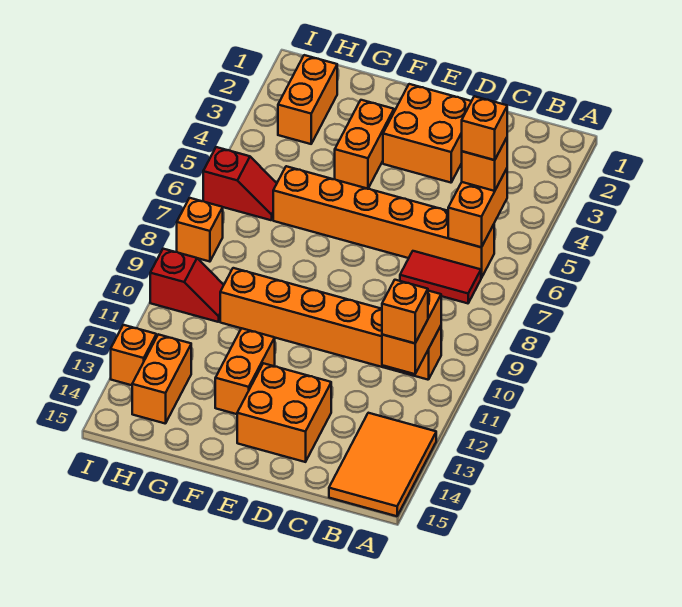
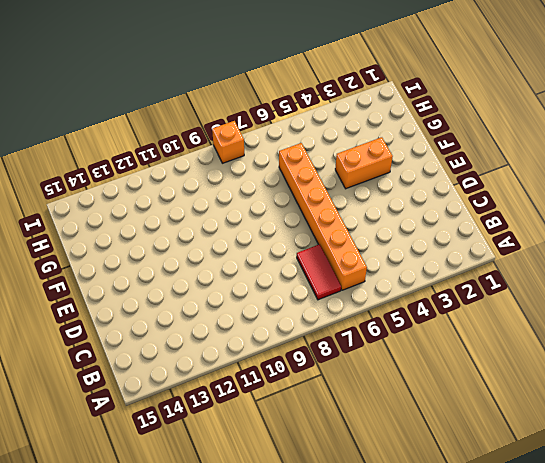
none -> orange tile A13:B15 level 1
none -> orange brick B10:G10 level 1
none -> orange brick D2:E3 level 1

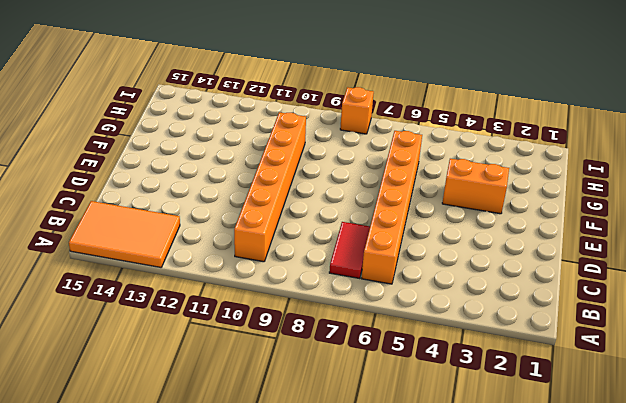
none -> orange brick D2:E3 level 1
none -> orange brick D13:E14 level 1
none -> orange brick F12:F13 level 1

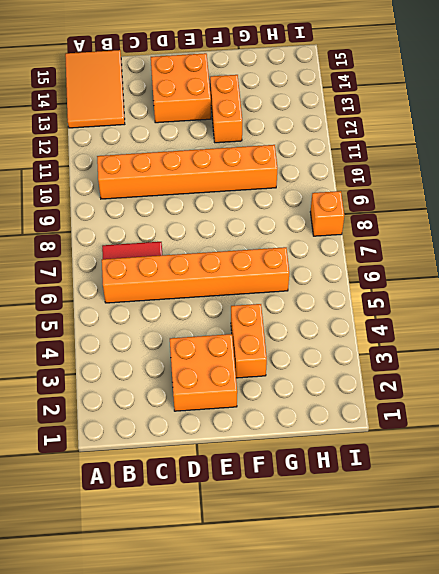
none -> orange brick H2:H3 level 1
none -> red slope H6:I6 level 1 top I
none -> red slope H10:I10 level 1 top I

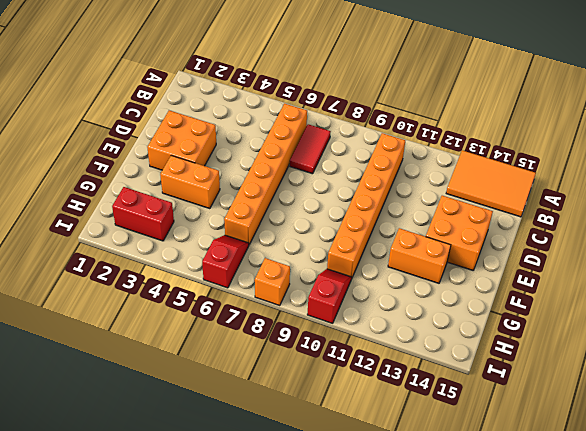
red brick H2:H3 level 1 -> orange brick H2:H3 level 1
none -> orange brick H13:H14 level 1
none -> orange brick I13 level 1
none -> orange brick B5:B6 level 2

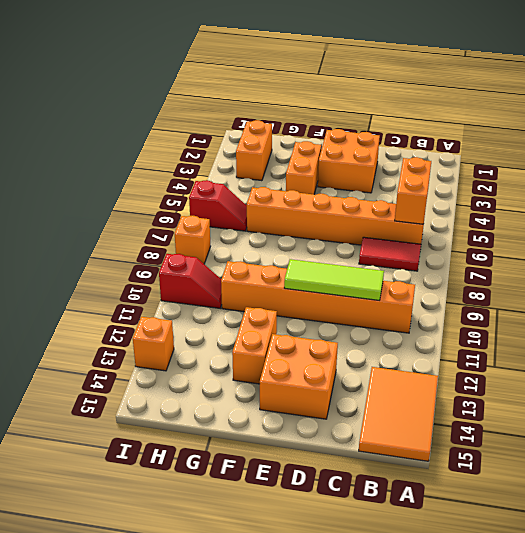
lime tile C10:E10 level 2 -> none
none -> orange brick H13:H14 level 1
none -> orange brick B10:B11 level 2
none -> orange brick B5 level 3

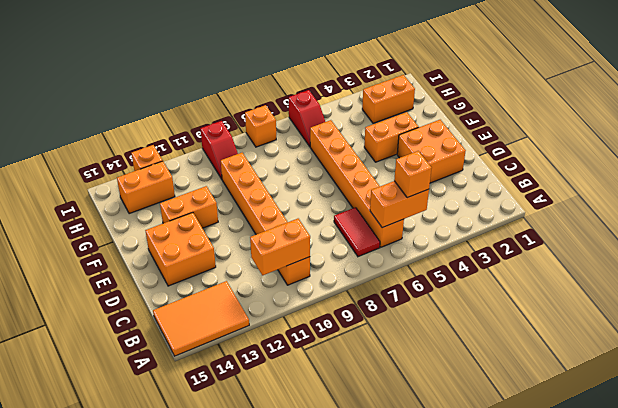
none -> orange brick B11 level 3
none -> orange brick B5 level 4

